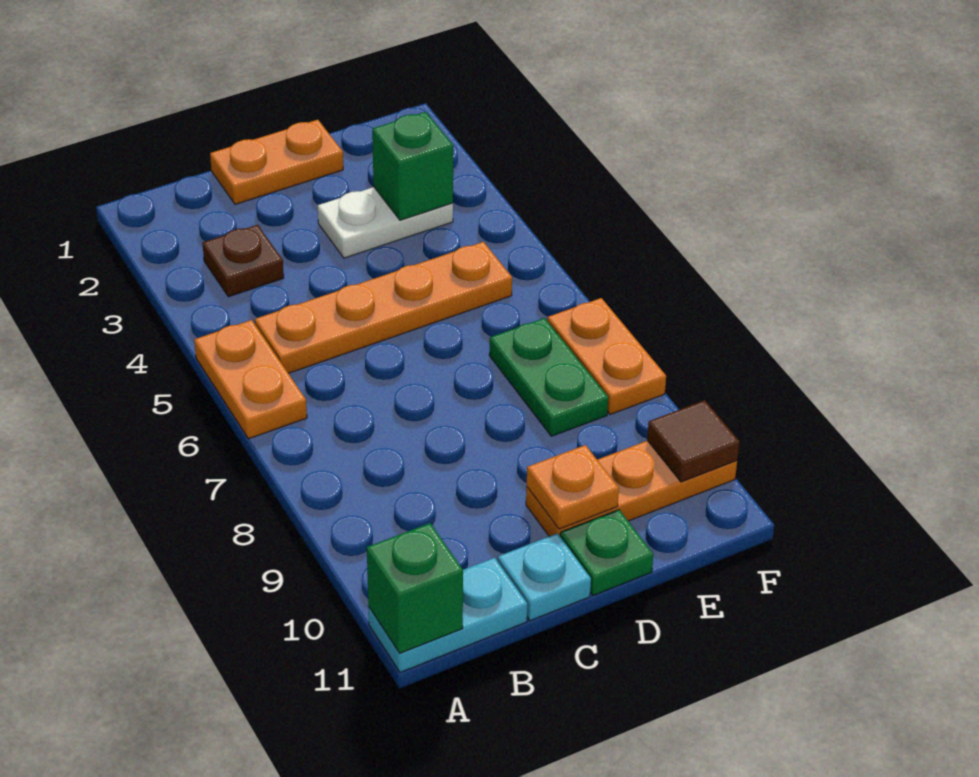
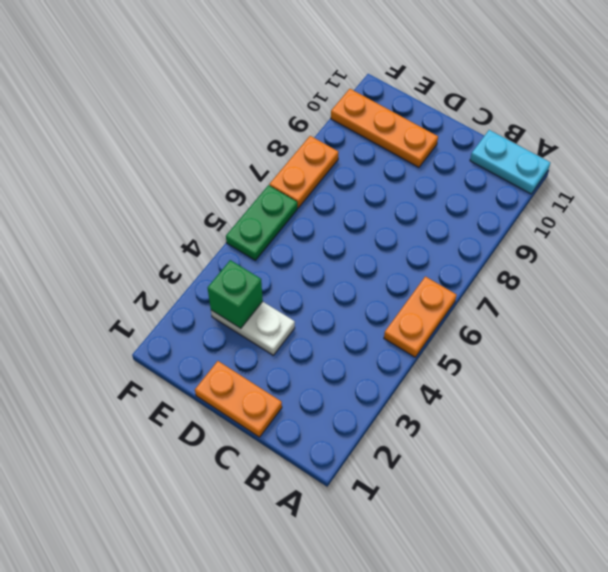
green plate F5:F6 level 1 -> green plate E7:E8 level 1
none -> brown plate B3 level 1
none -> orange plate B5:E5 level 1
none -> cyan plate C11 level 1

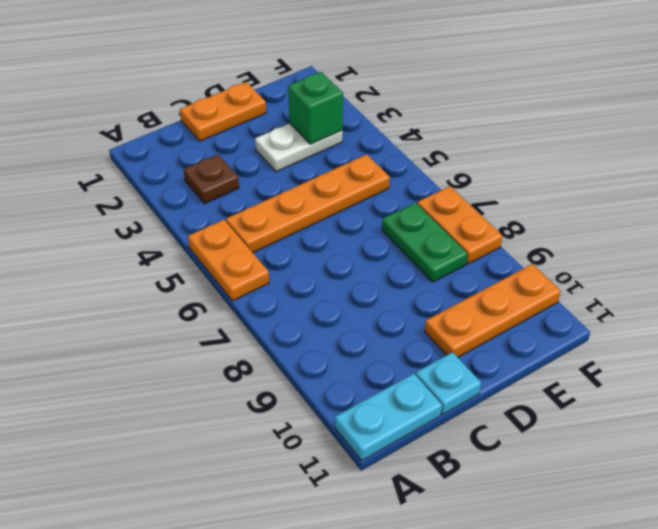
none -> green plate D11 level 1
none -> green brick A11 level 2
none -> orange plate D10 level 2

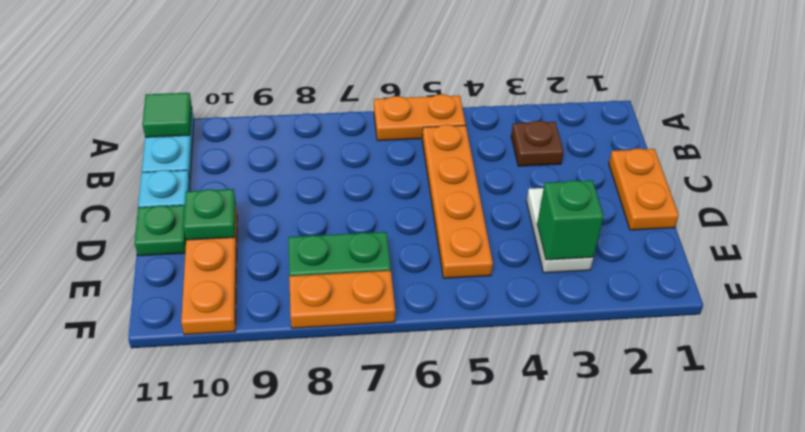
green tile A11 level 2 -> green brick A11 level 2
green plate D10 level 2 -> orange plate D10 level 2
none -> brown tile F10 level 2

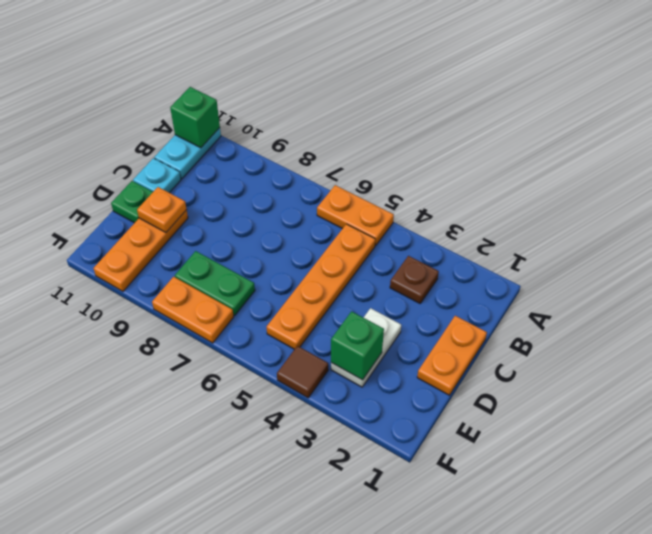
brown tile F4 level 1 -> brown tile F10 level 2

